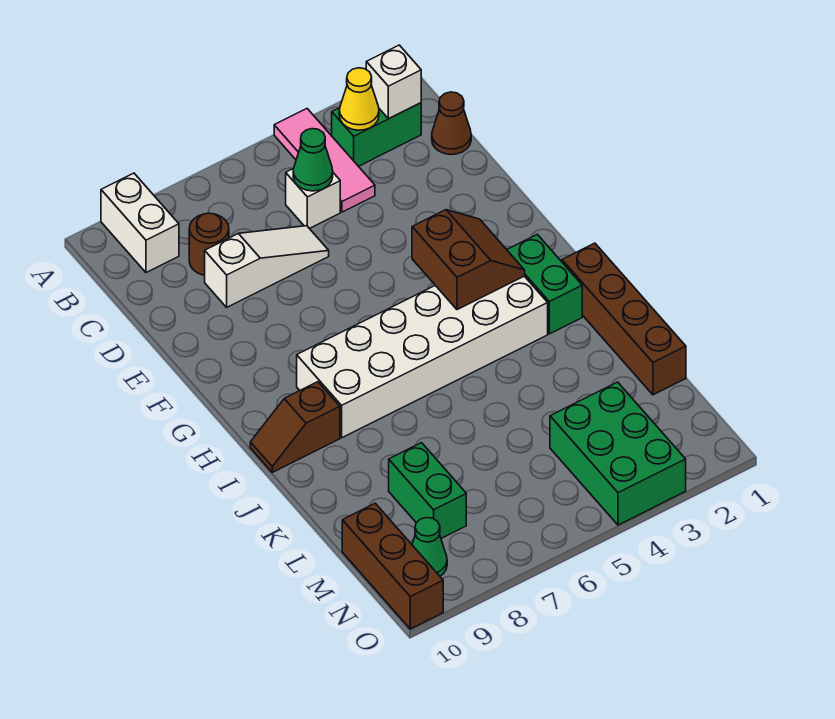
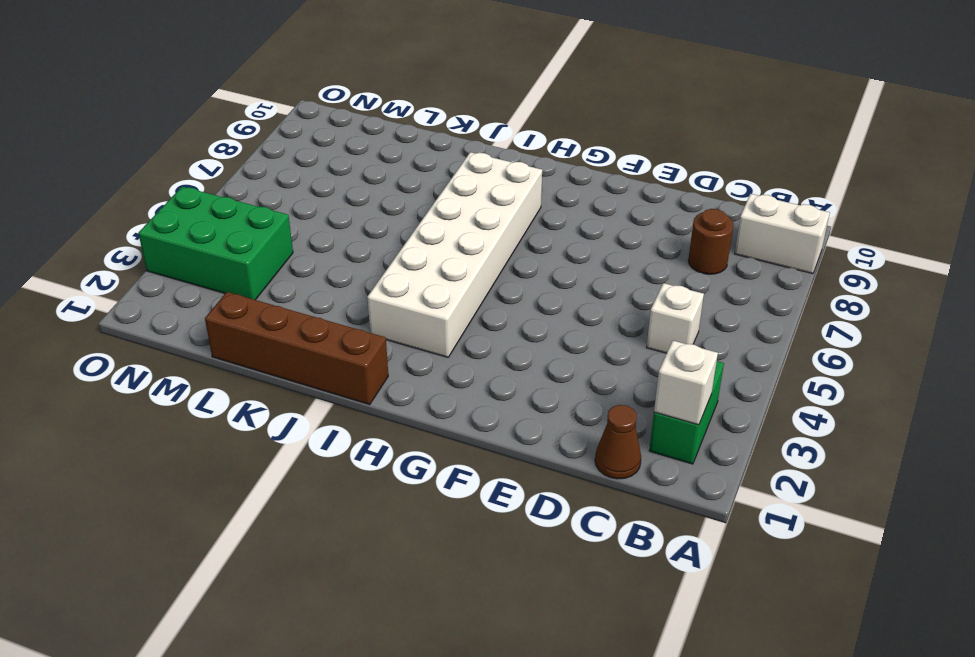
none -> pink tile A4:C4 level 1
none -> white slope D6:D8 level 1 top 8
none -> green brick H2:I2 level 1

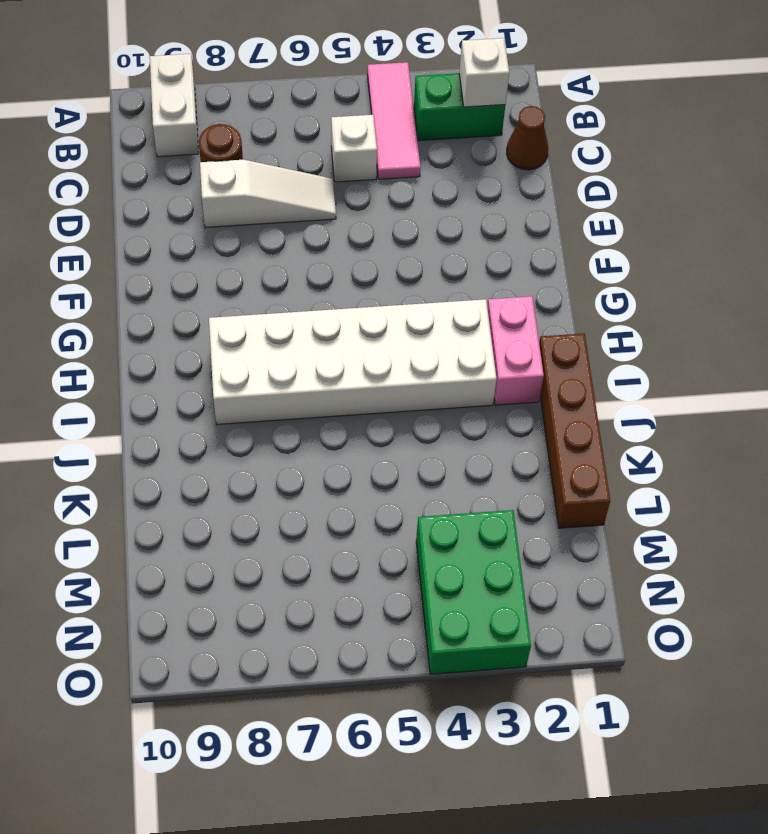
pink brick H2:I2 level 1 -> green brick H2:I2 level 1
none -> brown slope I9:I10 level 1 top 9
none -> green brick L8:M8 level 1
none -> brown brick M10:O10 level 1

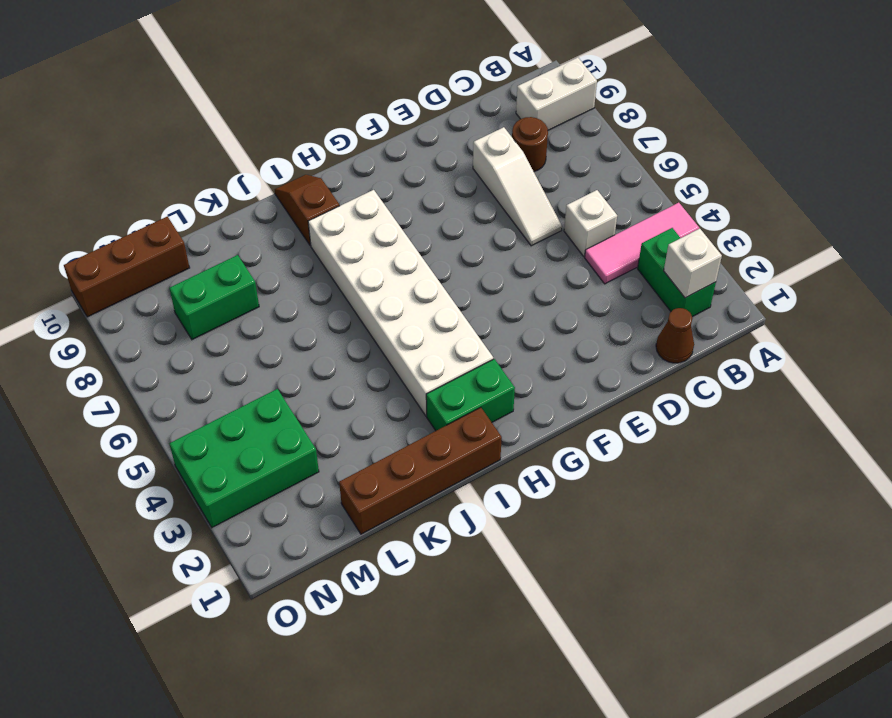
none -> green cone N9 level 1
none -> yellow cone B3 level 2
none -> green cone C5 level 2

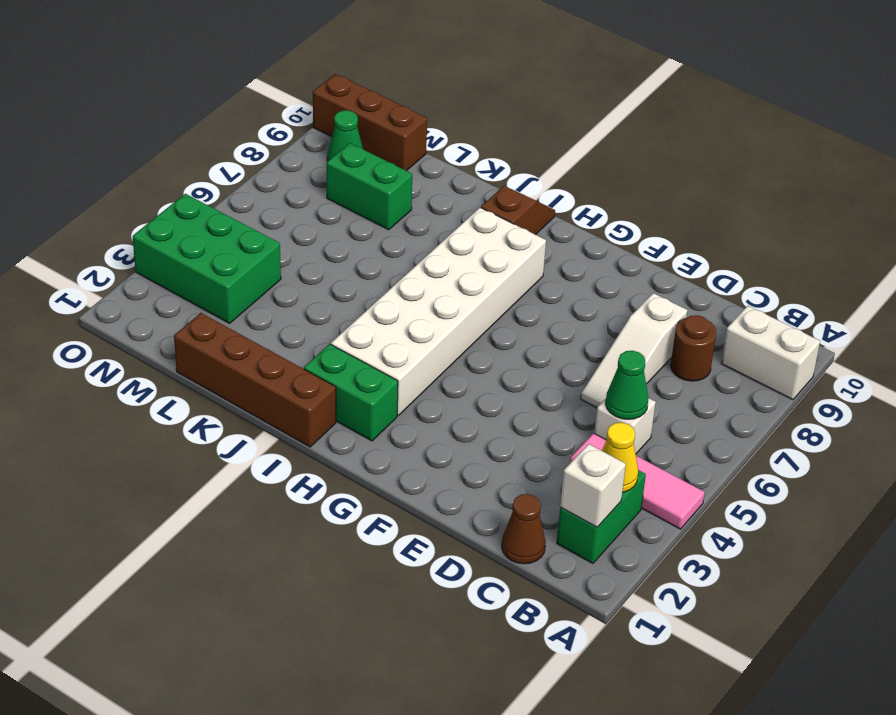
none -> brown slope G3:H4 level 2 top 4

